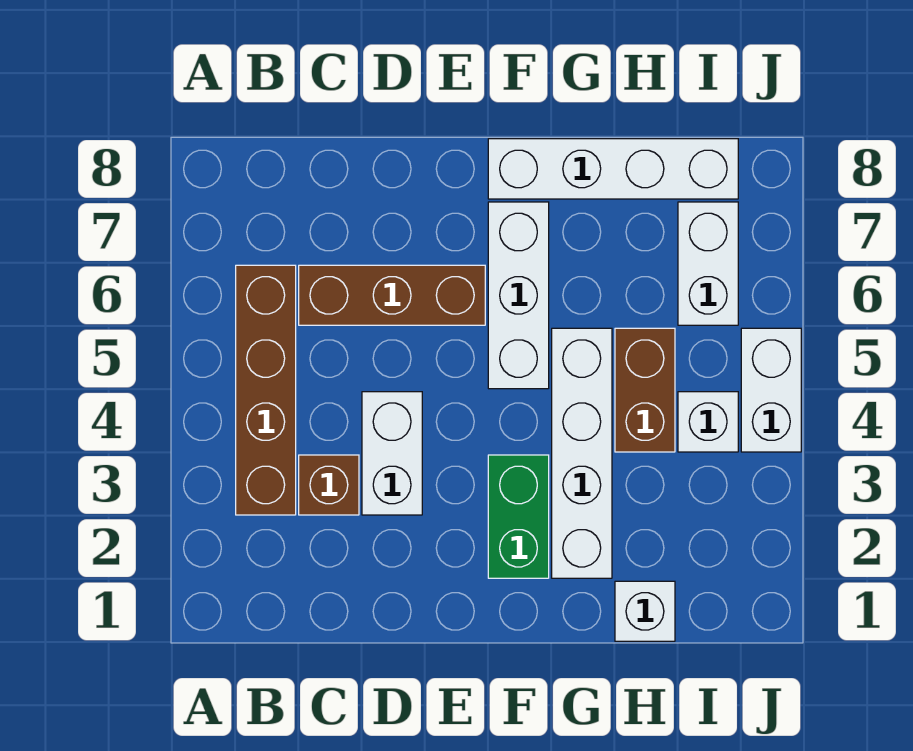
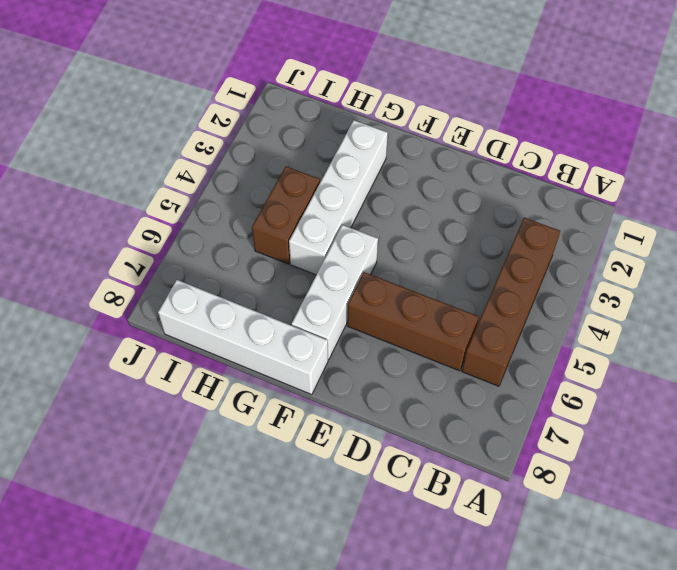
none -> brown brick C3 level 1
none -> white brick D3:D4 level 1
none -> green brick F2:F3 level 1

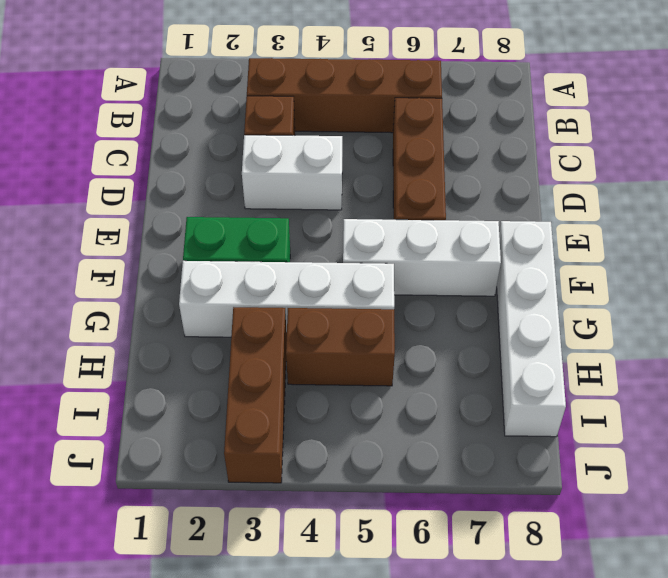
brown brick H3:J3 level 1 -> none
none -> white brick H1 level 1
none -> white brick I4 level 1
none -> white brick I6:I7 level 1

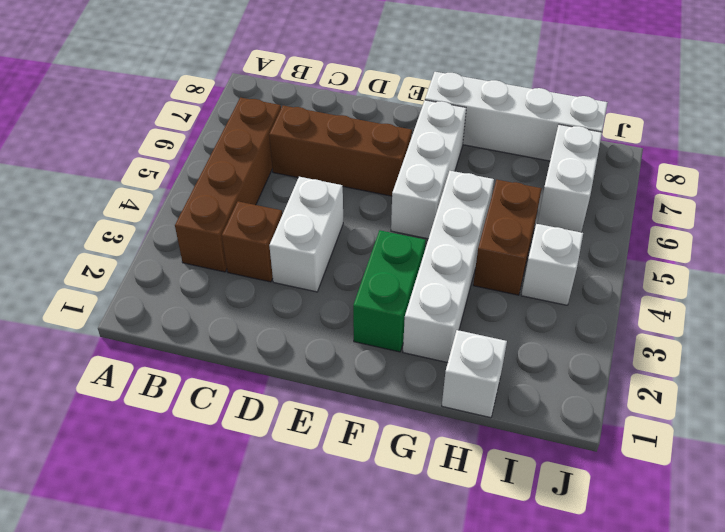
none -> white brick J4:J5 level 1

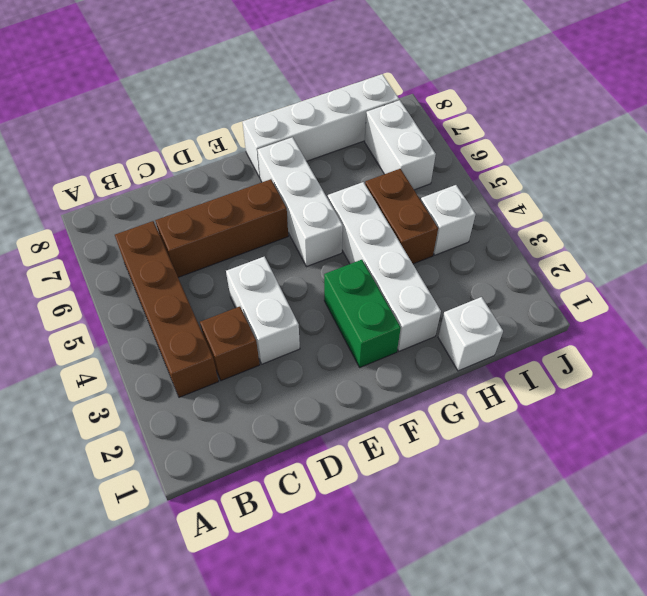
none -> white brick J4:J5 level 1

